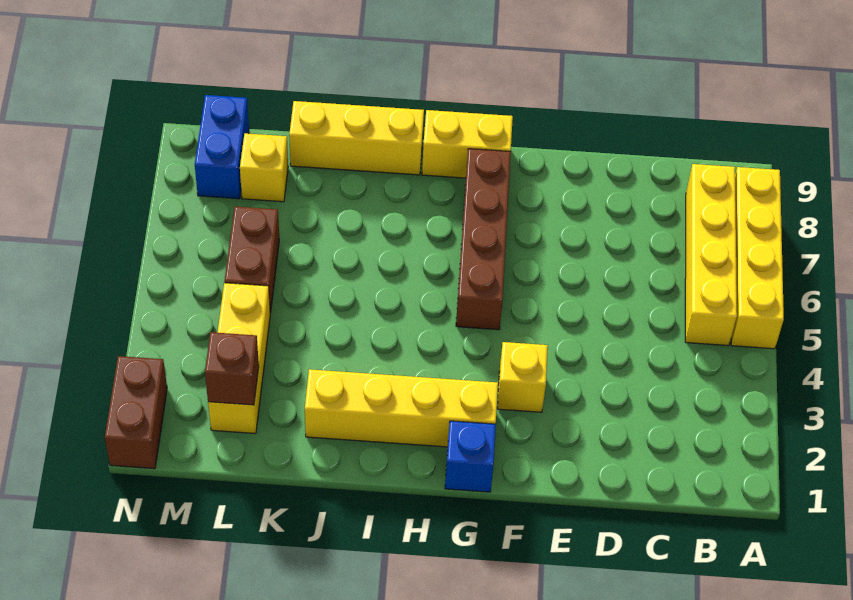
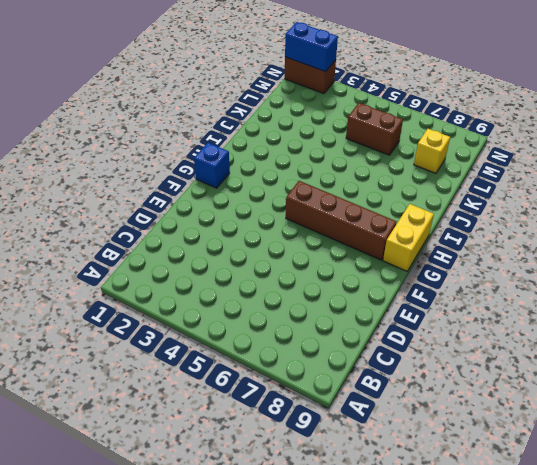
blue brick N1:N2 level 2 -> blue brick M8:M9 level 1
none -> yellow brick A5:A8 level 1
none -> yellow brick B5:B8 level 1
none -> yellow brick F3 level 1

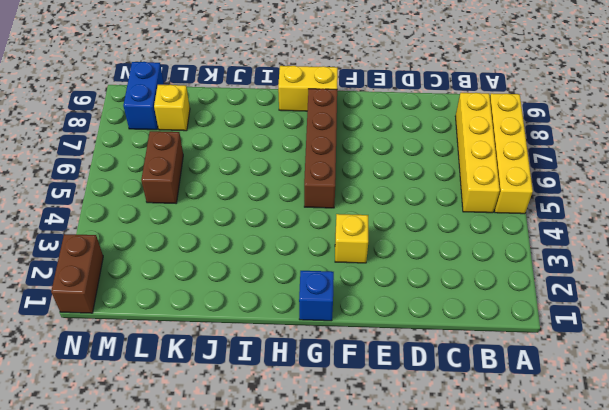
none -> yellow brick G2:J2 level 1
none -> yellow brick I9:K9 level 1
none -> yellow brick L2:L4 level 1

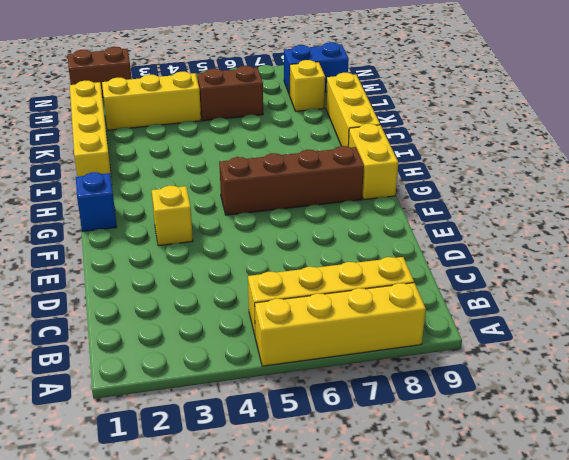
yellow brick I1:L1 level 1 -> yellow brick G2:J2 level 1
none -> brown brick L2 level 2

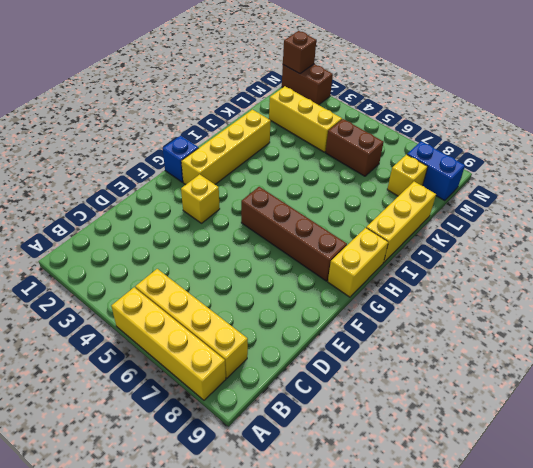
brown brick N1 level 2 -> brown brick L2 level 2

